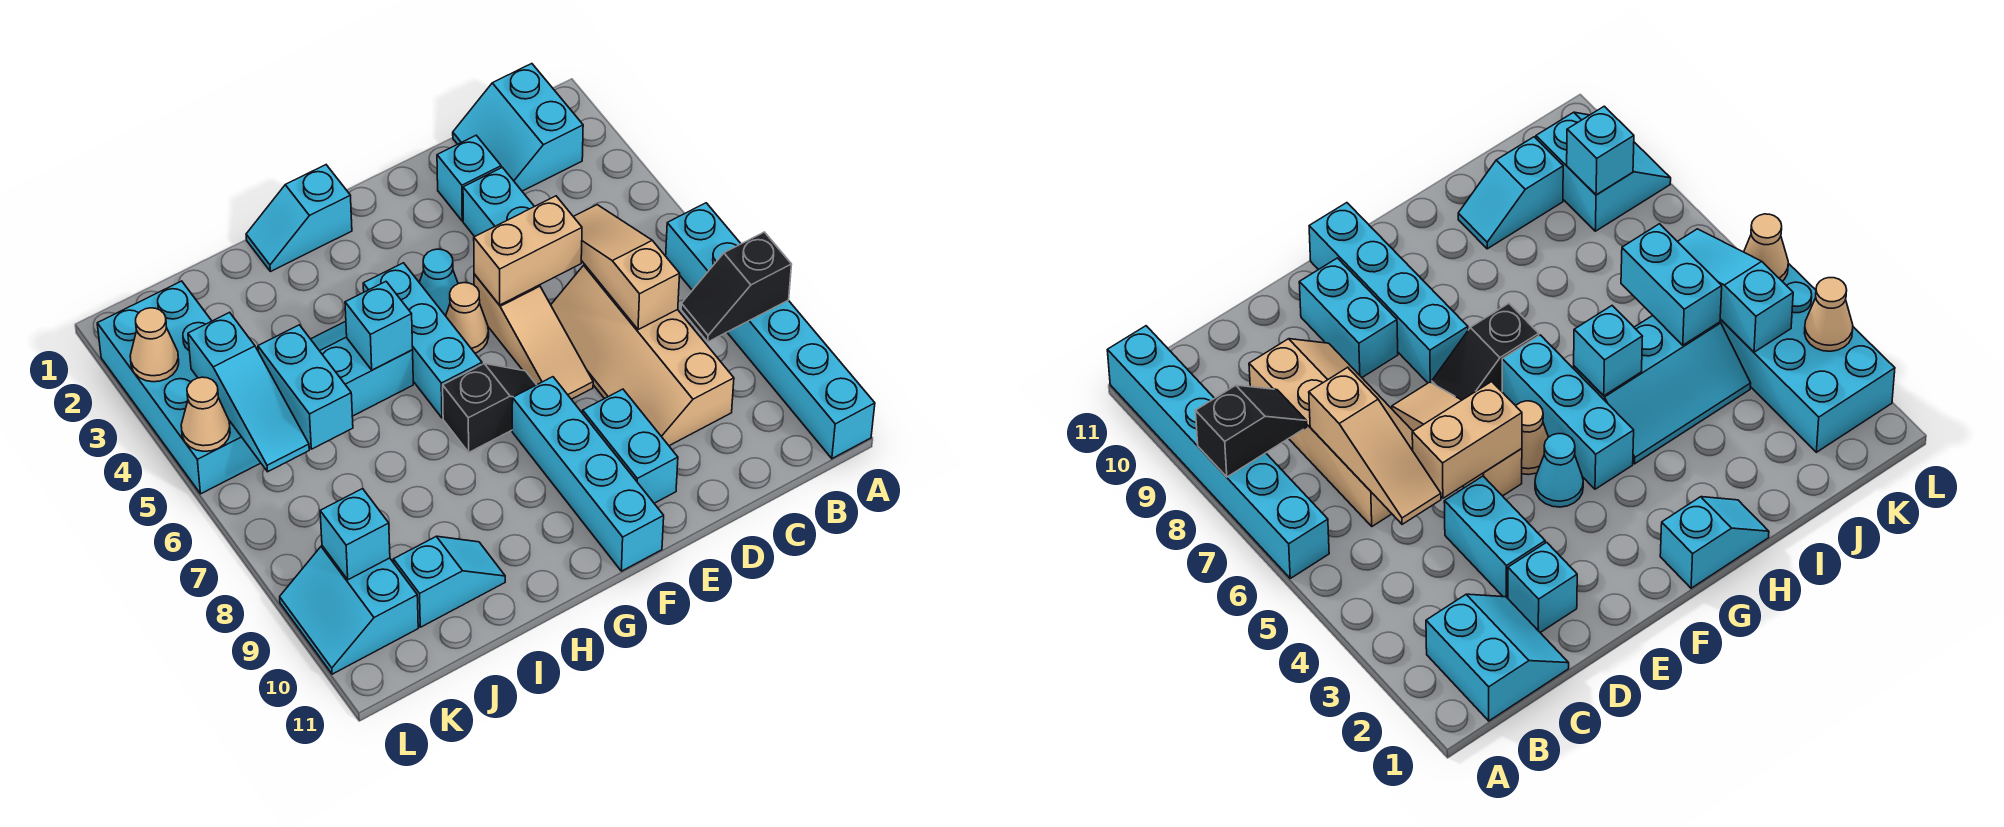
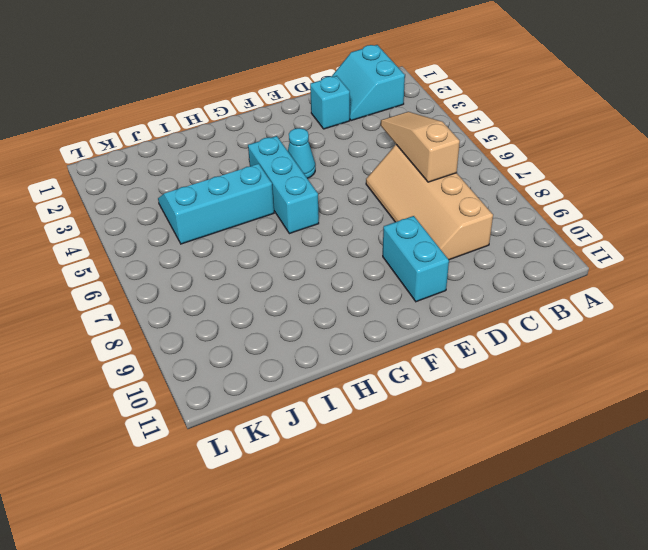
none -> cyan brick A6:A11 level 1
none -> cyan brick D3:D4 level 1
none -> tan slope E5:E7 level 1 top 5

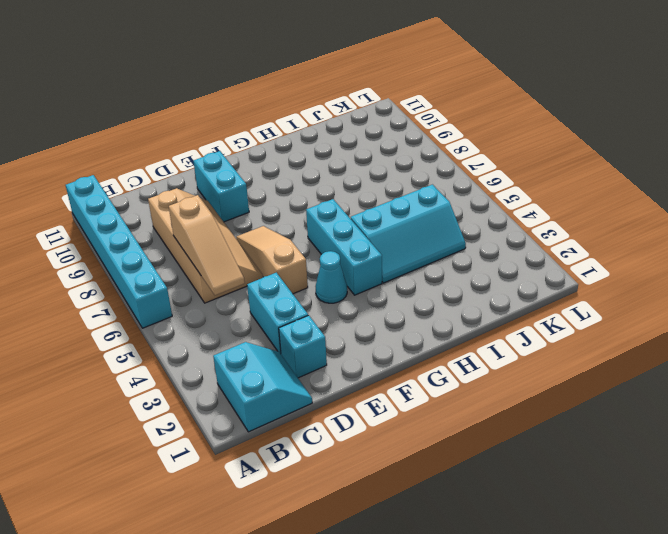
none -> tan cone F5 level 1
none -> black slope F7:G7 level 1 top G
none -> cyan brick F8:F11 level 1

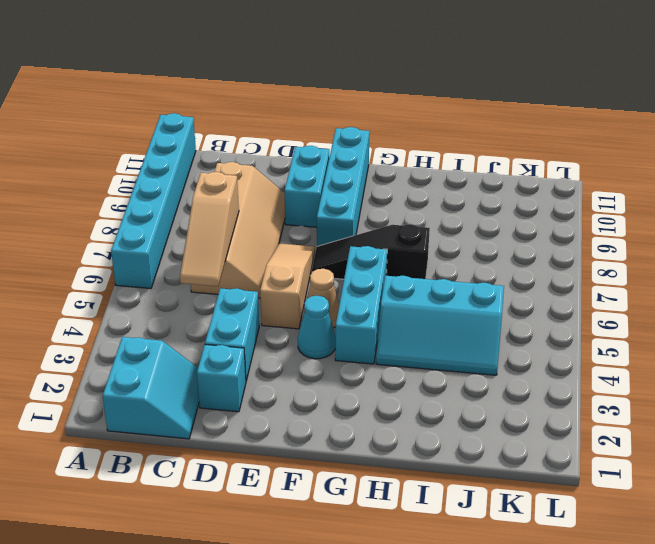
black slope F7:H7 level 1 top H -> black slope F7:G7 level 1 top G
none -> cyan slope G1:H1 level 1 top G
none -> cyan slope I10:J10 level 1 top J
none -> cyan brick K2:L5 level 1

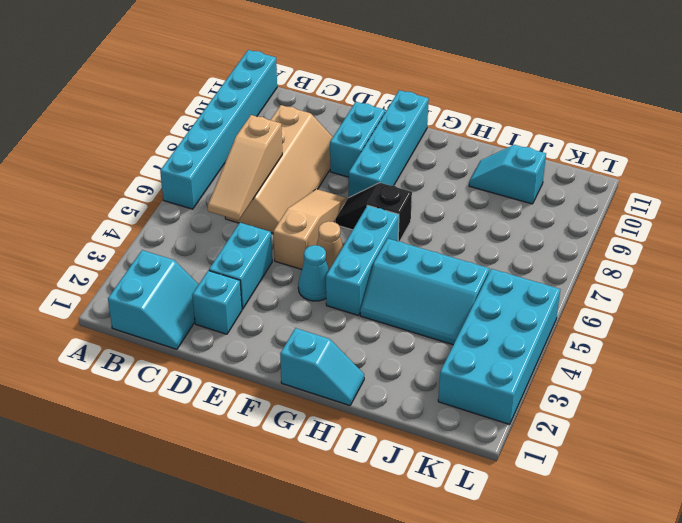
none -> cyan slope K9:L10 level 1 top K
none -> black slope A8:B8 level 2 top A
none -> tan brick D5:E5 level 2

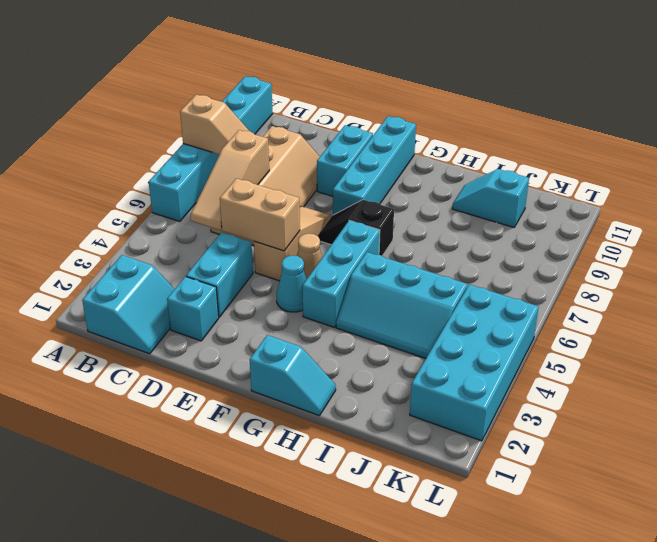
tan slope A8:B8 level 2 top A -> black slope A8:B8 level 2 top A
none -> cyan slope K9:L10 level 1 top K
none -> cyan brick H5 level 2
none -> cyan brick J5:J6 level 2

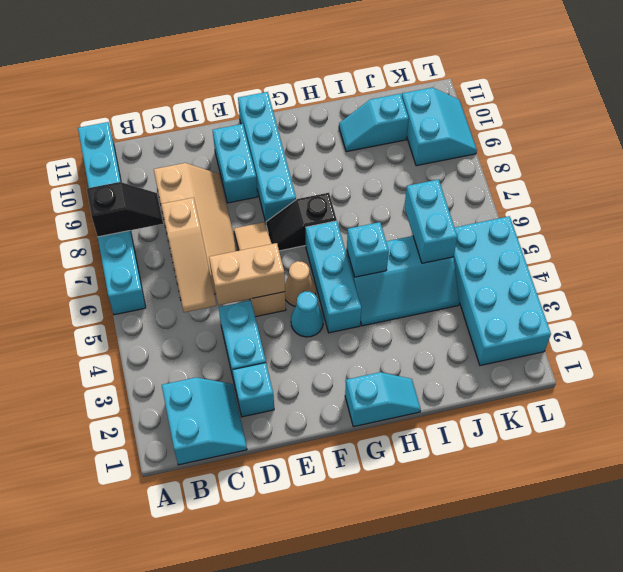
none -> cyan slope K4:K6 level 2 top 4
none -> cyan brick K9 level 2
none -> tan cone L3 level 2

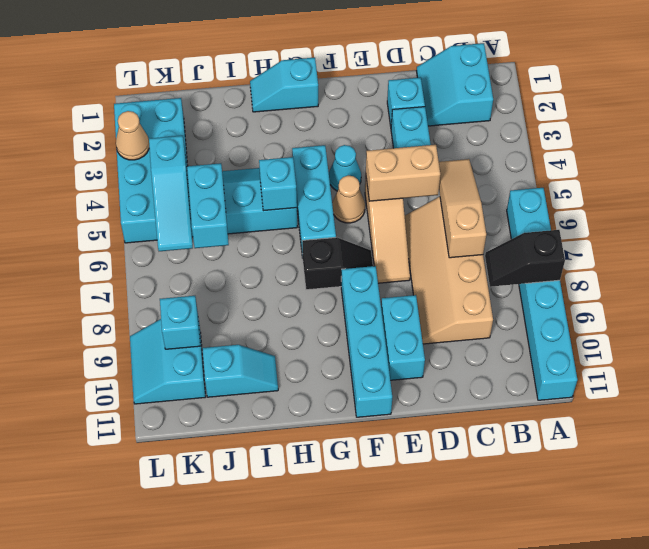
none -> tan cone L5 level 2

